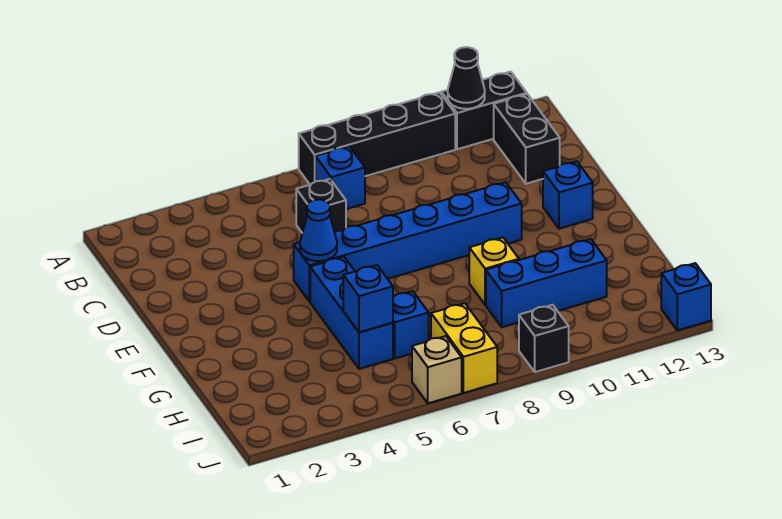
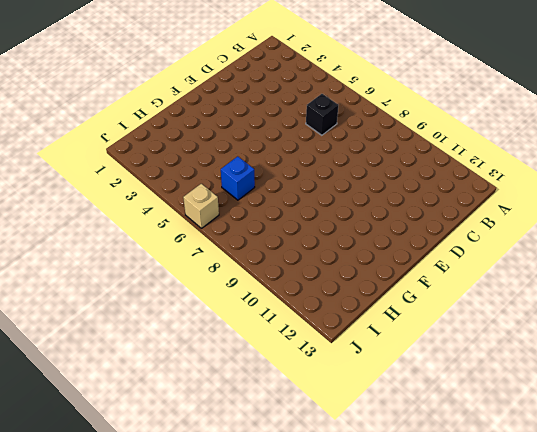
none -> black brick A7:A10 level 1
none -> black brick A11:A12 level 1
none -> blue brick B7 level 1

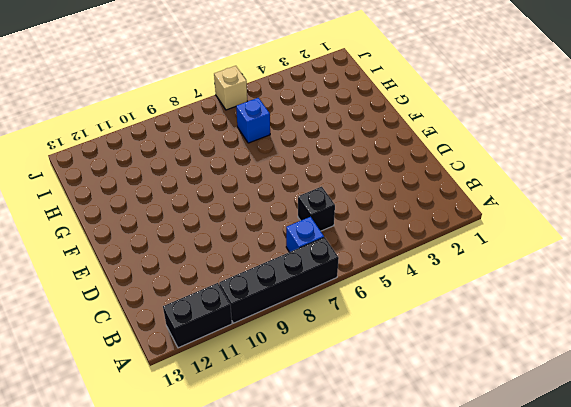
none -> black brick B12:C12 level 1
none -> blue brick E5:E10 level 1
none -> blue brick E12 level 1

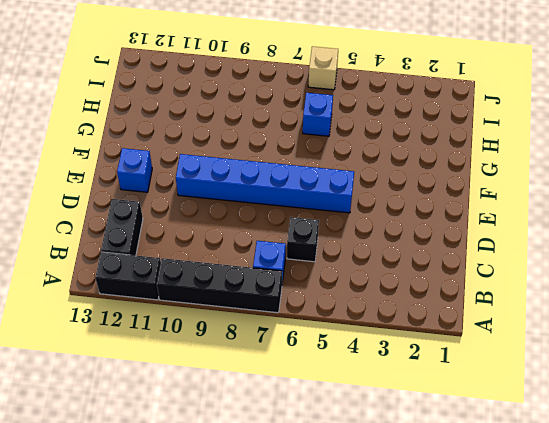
none -> blue brick F5:H5 level 1
none -> yellow brick G9 level 1
none -> blue brick H9:H11 level 1

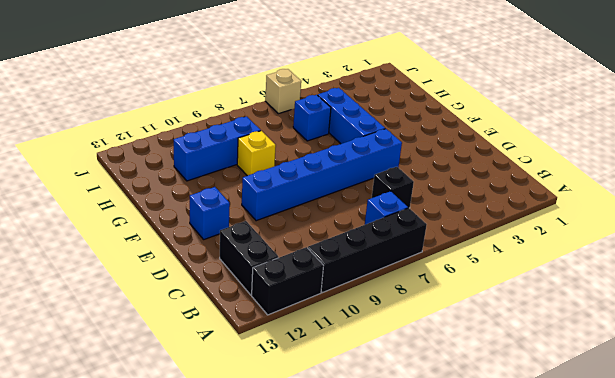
none -> yellow brick I7:J7 level 1
none -> black brick J9 level 1
none -> blue brick J13 level 1

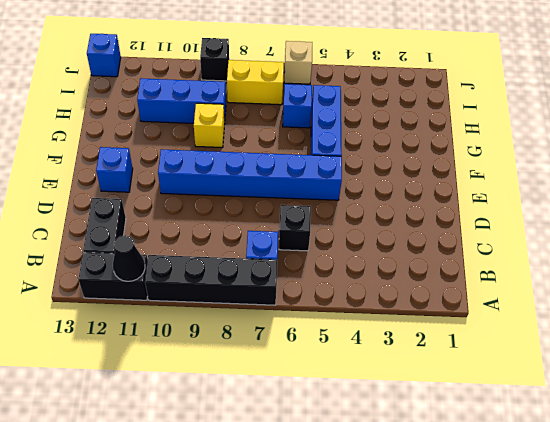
yellow brick I7:I8 level 1 -> yellow brick I7:J7 level 1
none -> blue cone E5 level 2
none -> blue brick H5 level 2

